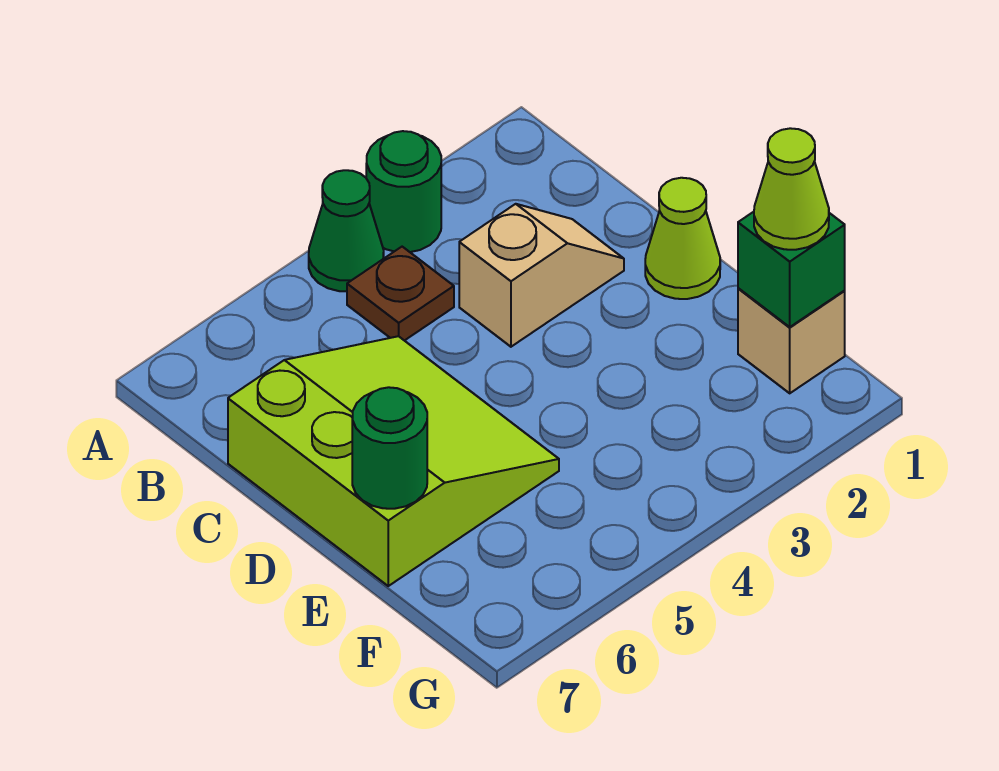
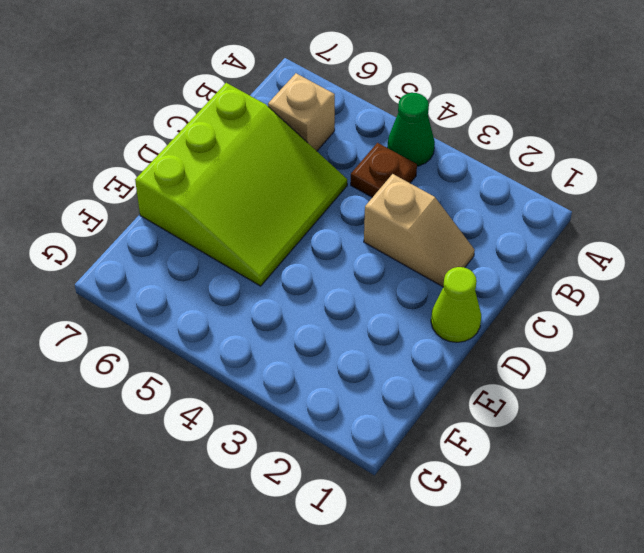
tan brick B6 level 1 -> tan brick F1 level 1
none -> green round brick A3 level 1
none -> green round brick E7 level 2

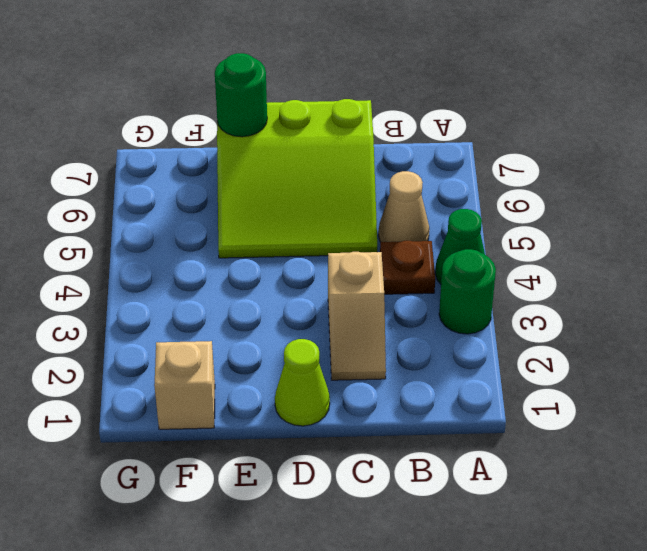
tan cone B5 level 1 -> none
none -> green brick F1 level 2
none -> lime cone F1 level 3

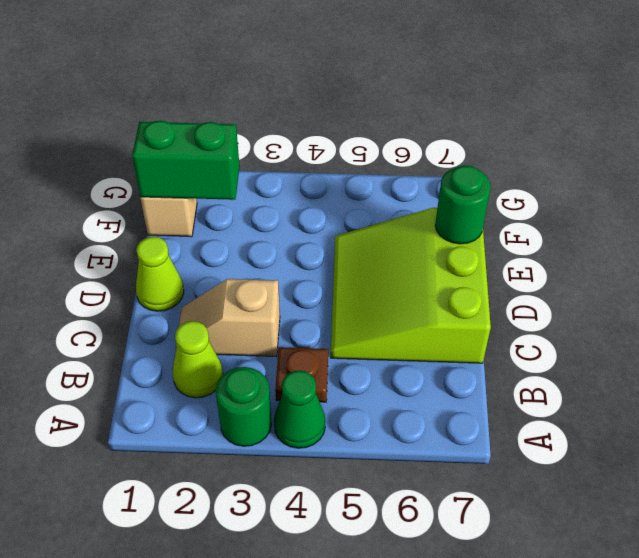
lime cone B2 level 1 -> lime cone F1 level 3
green brick F1:F2 level 2 -> green brick F1 level 2

